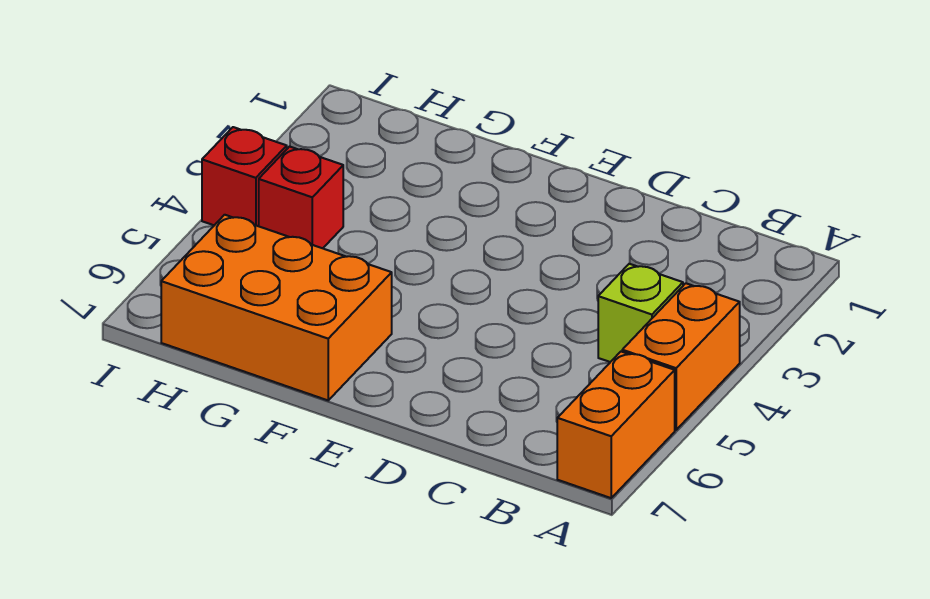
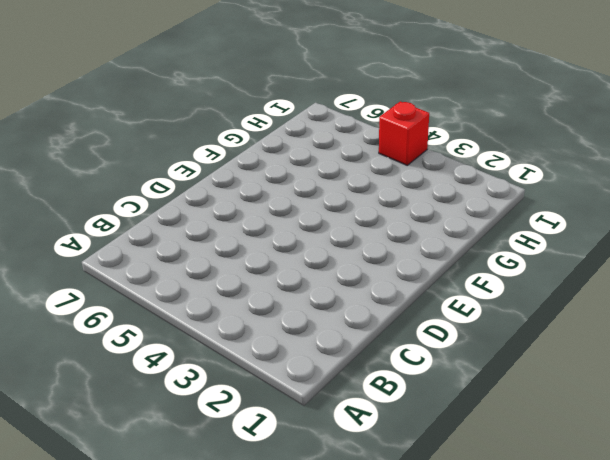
none -> orange brick A4:A5 level 1
none -> orange brick A6:A7 level 1

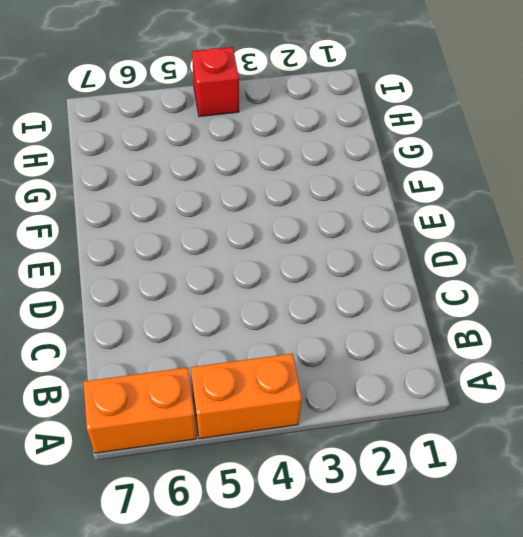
none -> lime brick B4 level 1
none -> orange brick F6:H7 level 1

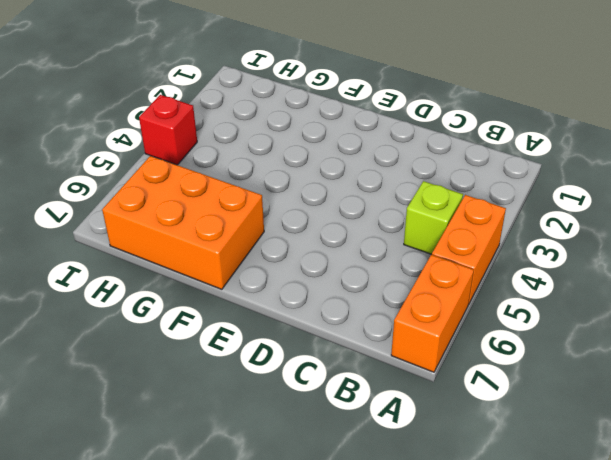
none -> red brick H4 level 1

